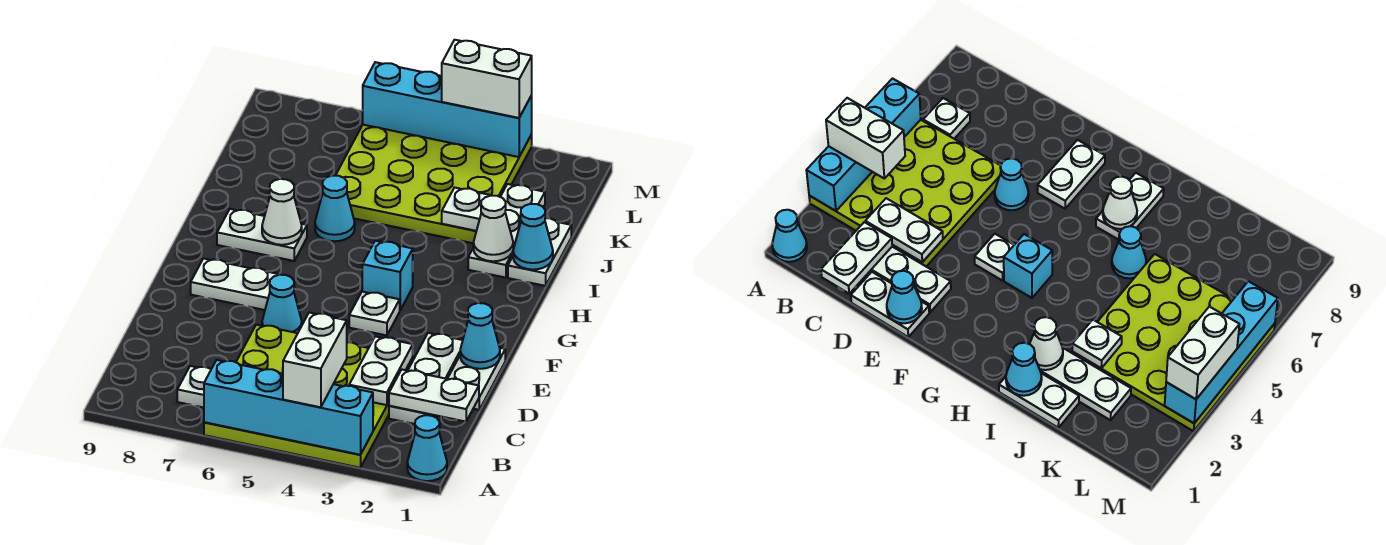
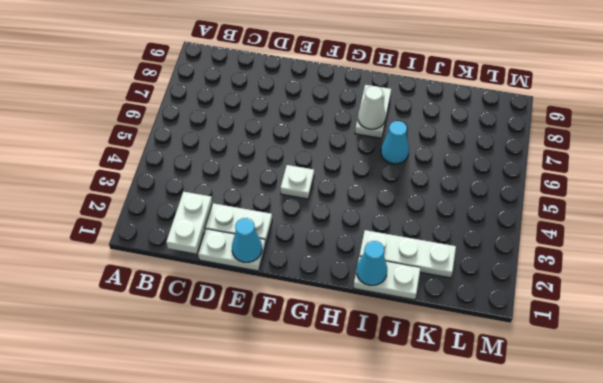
none -> cyan cone A1 level 1
none -> lime plate A3:D6 level 1
none -> white plate B7 level 1

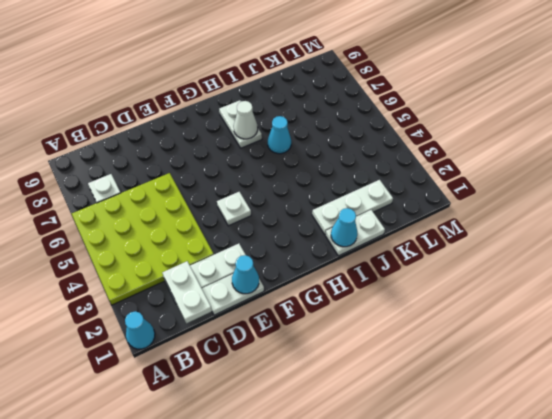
none -> cyan cone E6 level 1
none -> white plate F7:F8 level 1
none -> cyan brick G4 level 1

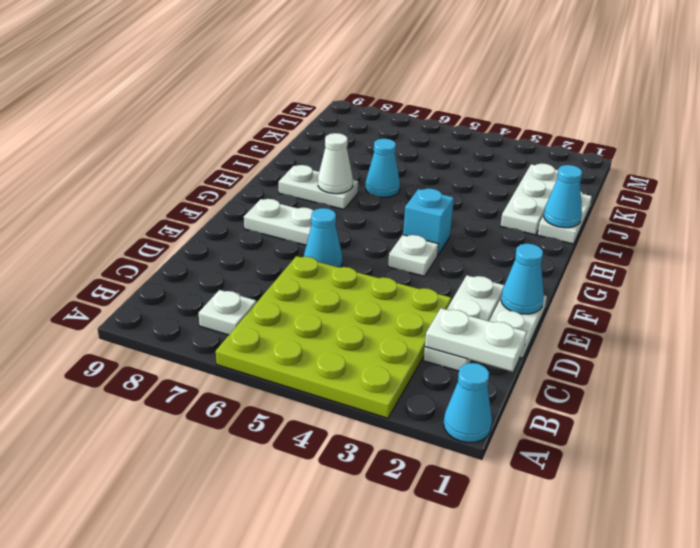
none -> lime plate J3:M6 level 1
none -> cyan brick A3:A6 level 2
none -> white plate C3:D3 level 2

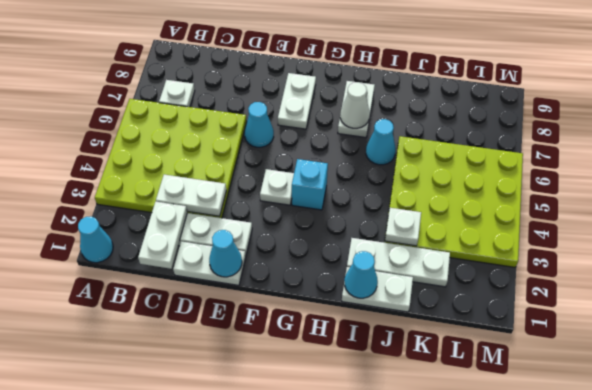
none -> cyan brick A3:A6 level 2
none -> white cone I2 level 2
none -> cyan brick M3:M6 level 2

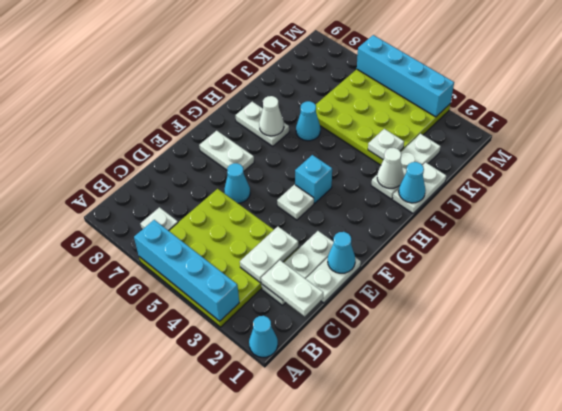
none -> white brick A4:B4 level 3
none -> white brick M3:M4 level 3

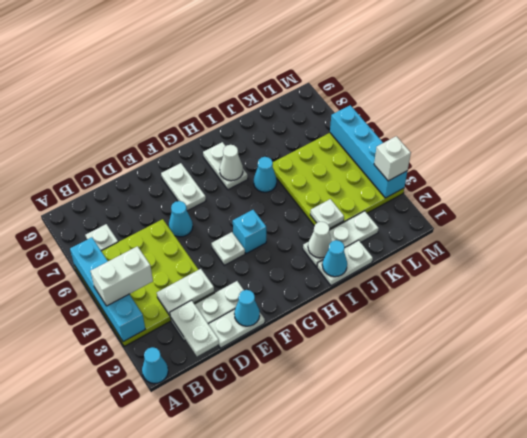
white brick M3 level 3 -> white brick M3:M4 level 3

